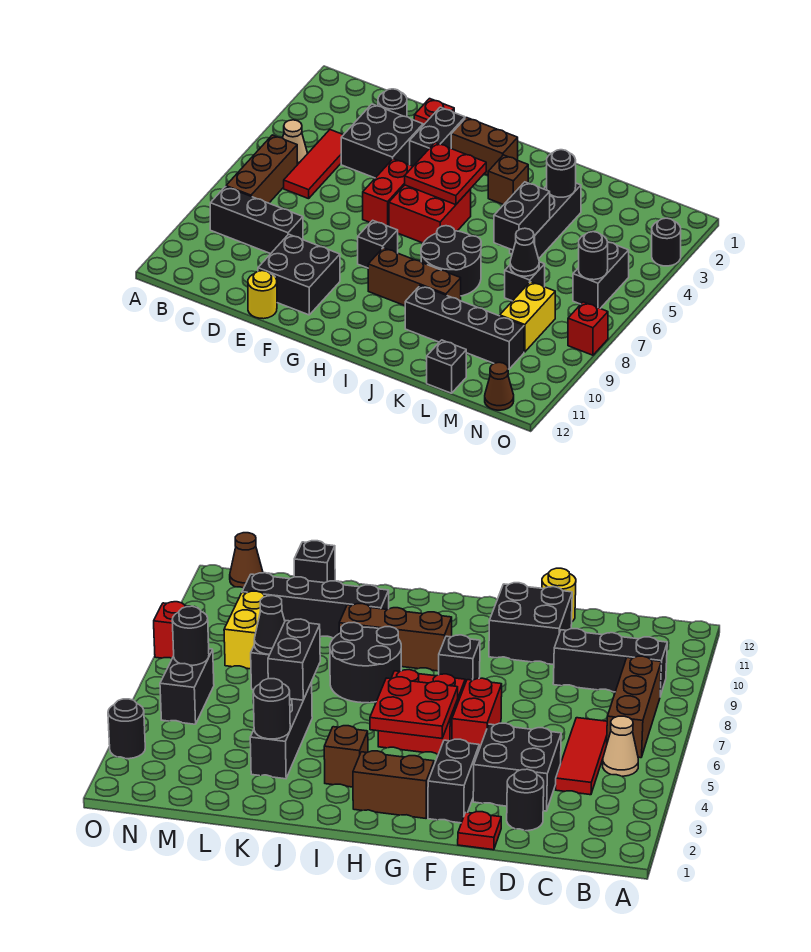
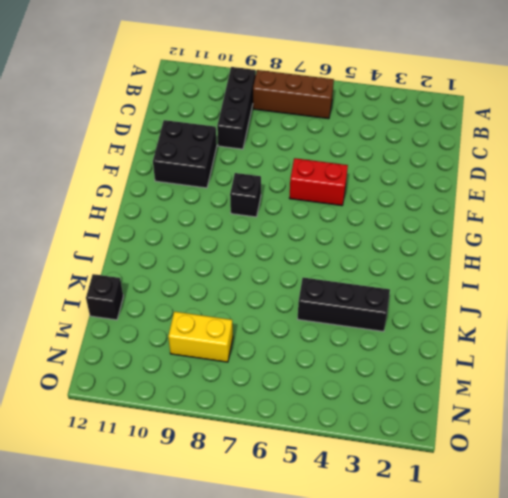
none -> tan cone B5 level 1
none -> red tile C4:C6 level 1
none -> black round brick D2 level 1
none -> black brick D3:E4 level 1

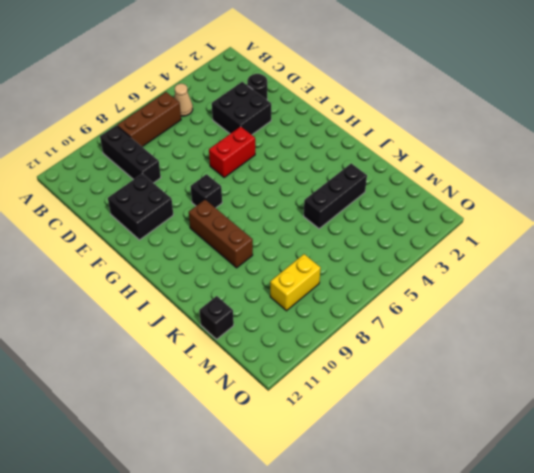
none -> red tile C4:C6 level 1
none -> red plate E1 level 1
none -> yellow round brick E12 level 1
none -> black brick F2:F3 level 1

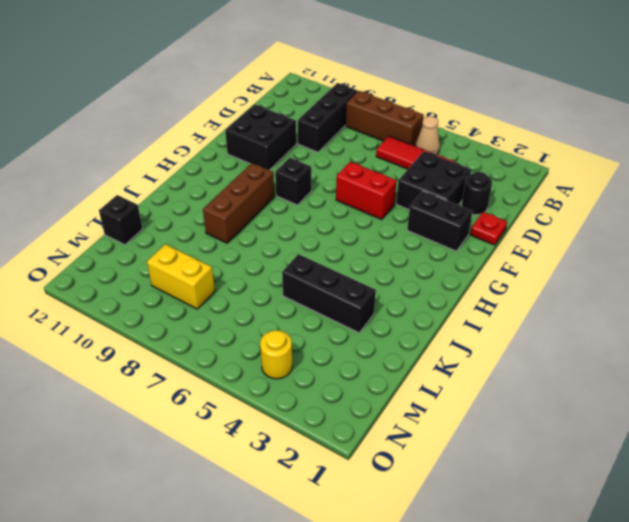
yellow round brick N4 level 1 -> yellow round brick E12 level 1
none -> brown brick G2:H2 level 1
none -> red brick G5:H6 level 1
none -> brown brick I3 level 1
none -> black round brick I7:J8 level 1

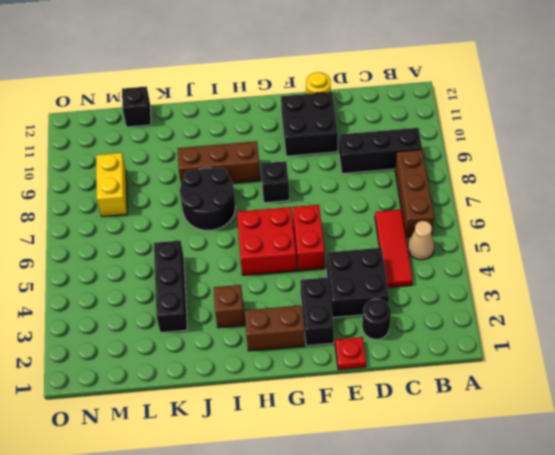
none -> black brick J10:M10 level 1
none -> black brick L7 level 1
none -> black brick N5:N6 level 1
none -> brown cone N12 level 1

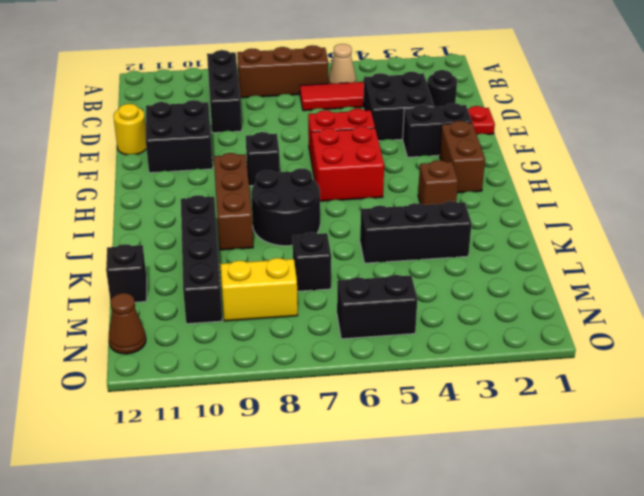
none -> black round brick O3 level 1
none -> red brick O8 level 1
none -> red plate G4:H5 level 2
none -> black round brick K3 level 2

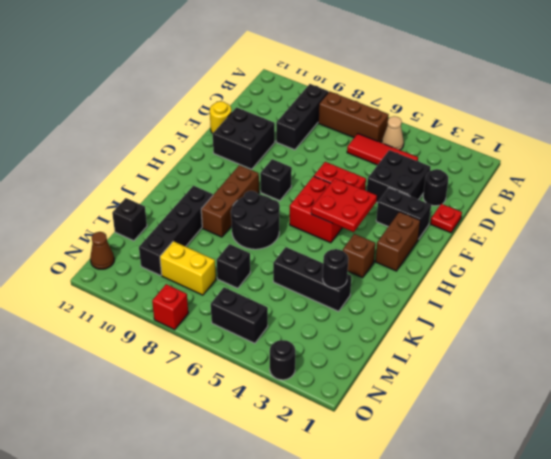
none -> black brick K5:K6 level 2
none -> black cone L7 level 2
none -> black round brick N6 level 2

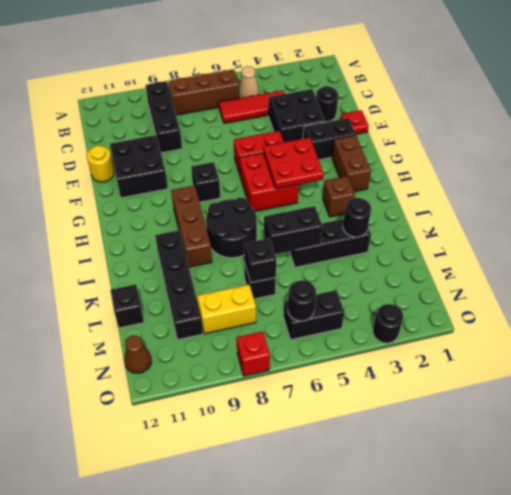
black brick L7 level 2 -> black cone L7 level 2

